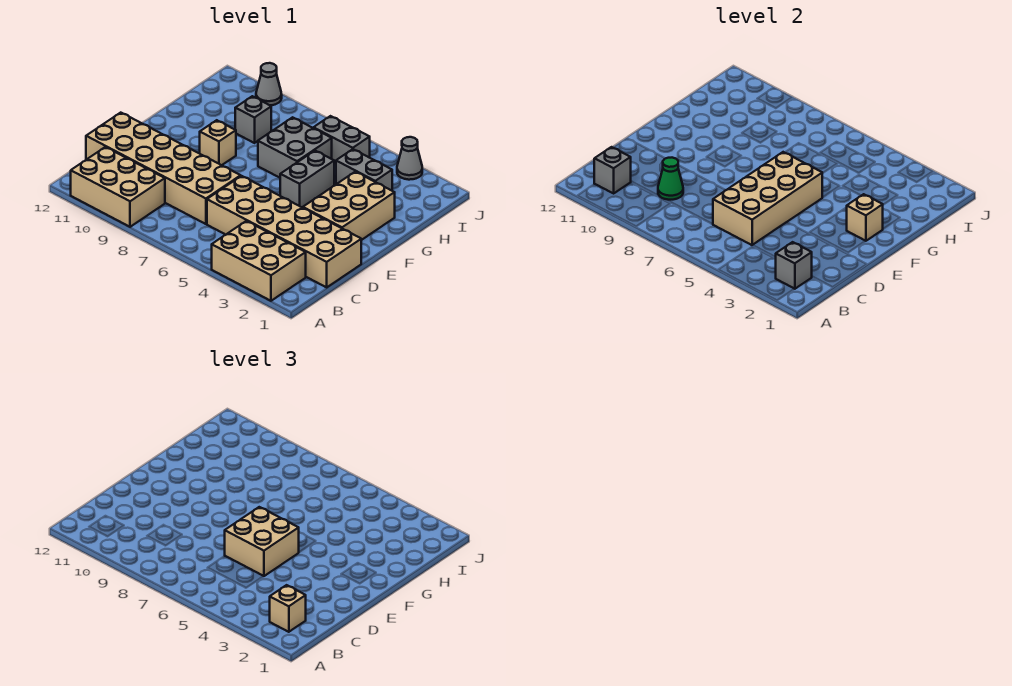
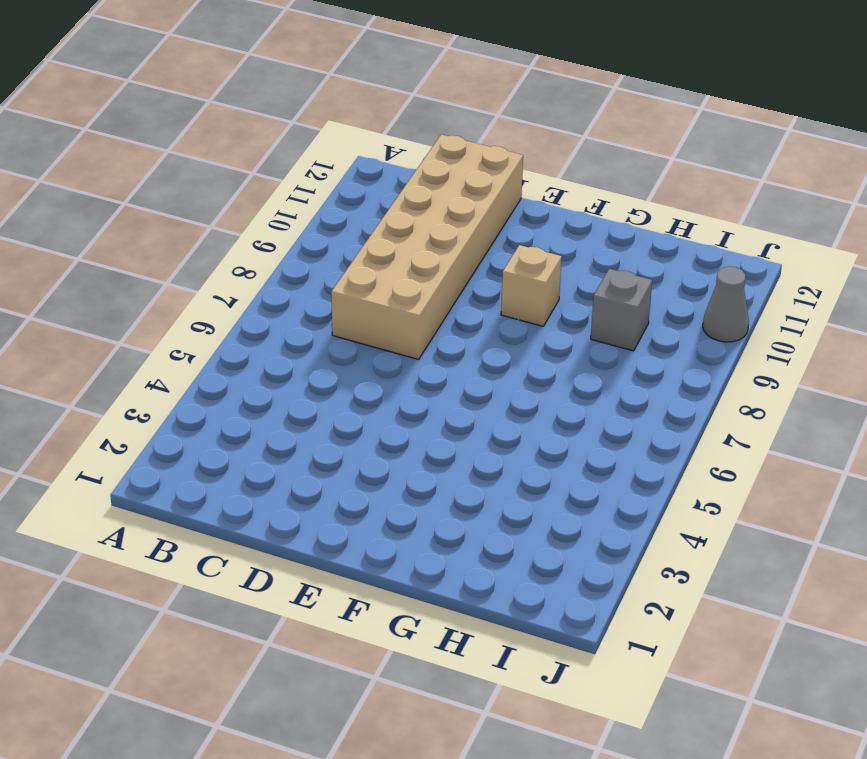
none -> tan brick A2:B4 level 1
none -> tan brick A9:B11 level 1
none -> tan brick C1:D6 level 1

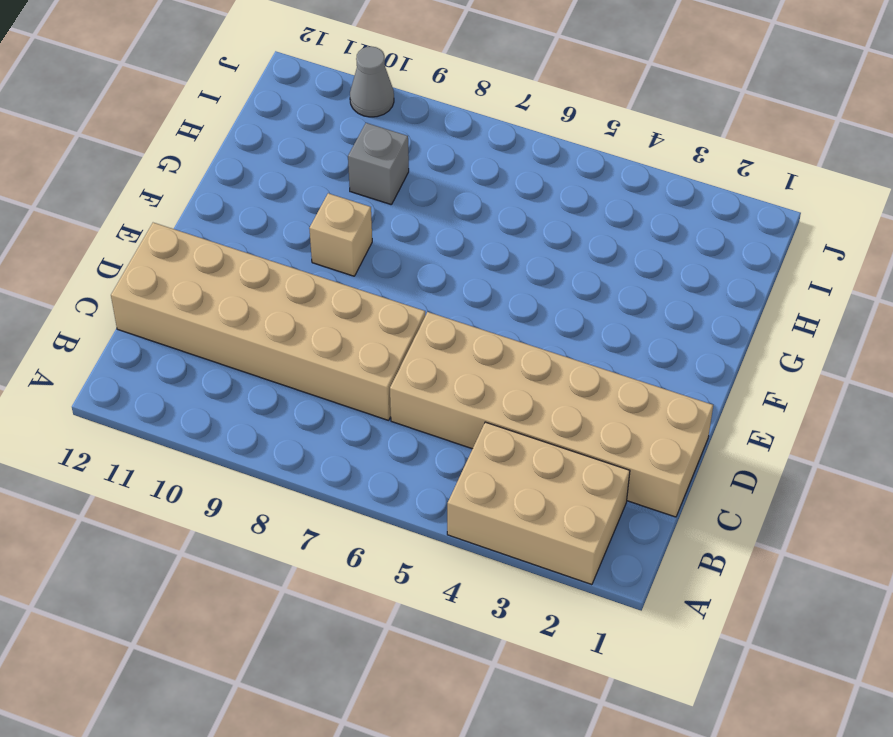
none -> tan brick A9:B11 level 1
none -> tan brick E2:G3 level 1
none -> grey brick F5:G5 level 1

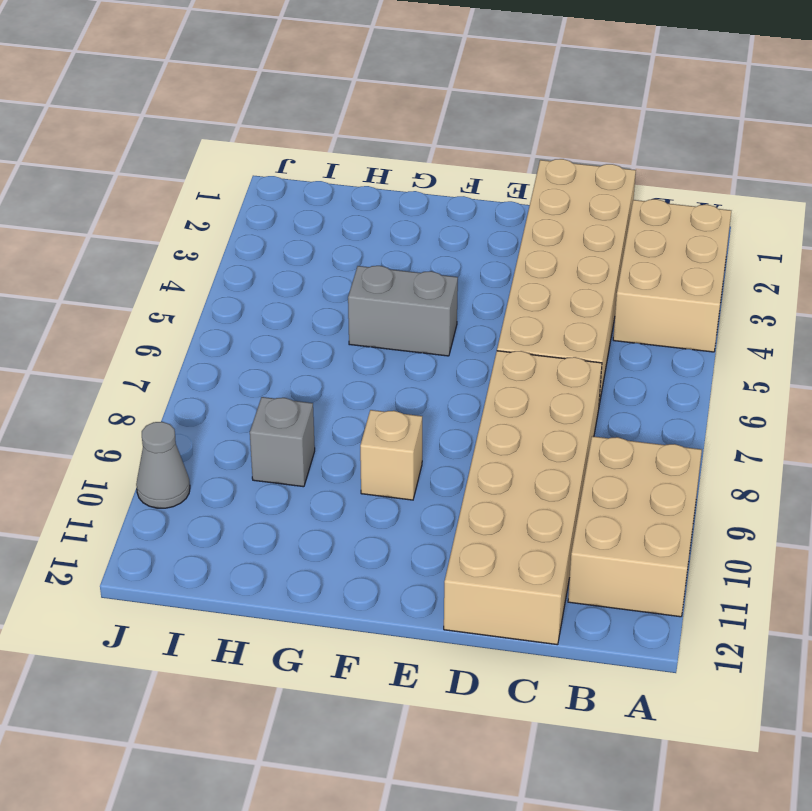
none -> tan brick E2:G3 level 1
none -> grey brick G6:H7 level 1
none -> grey brick H3:H4 level 1

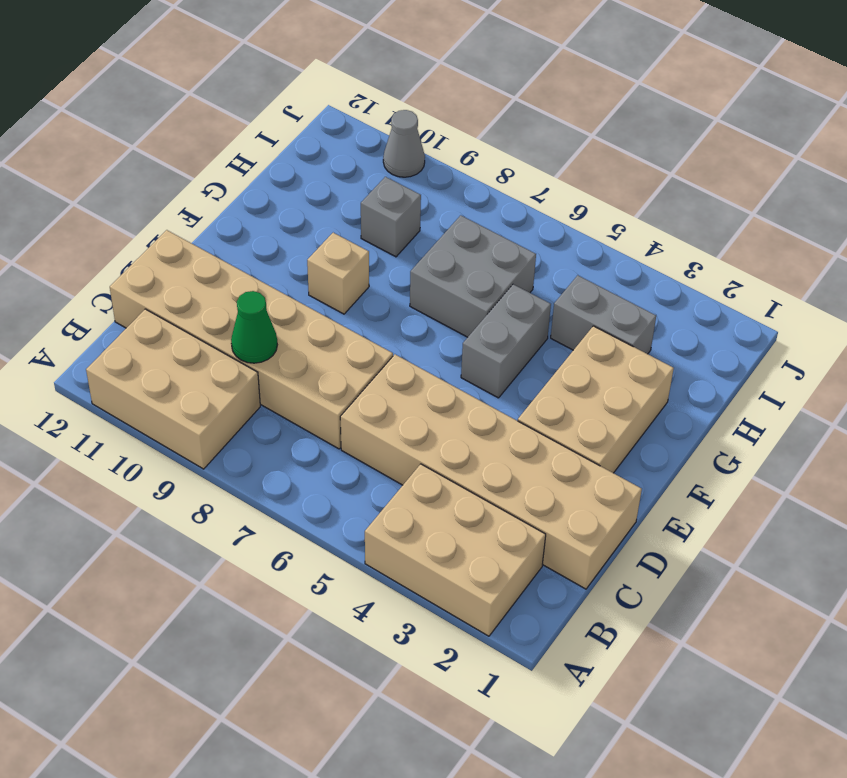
none -> grey brick I5:I6 level 1
none -> grey cone J3 level 1
none -> grey brick B2 level 2

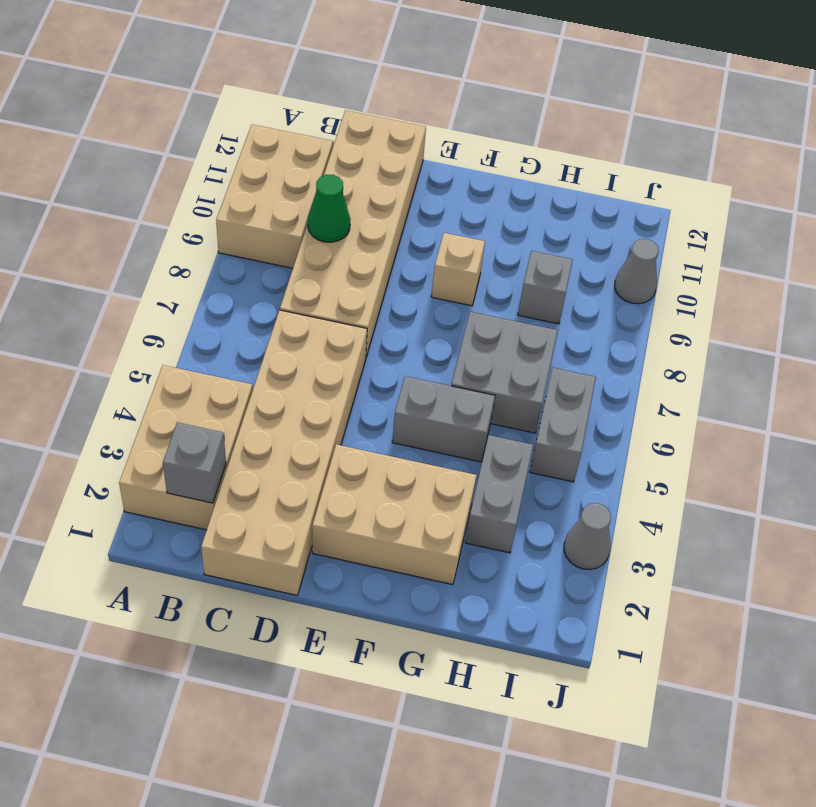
none -> grey brick B11 level 2
none -> tan brick C5:F6 level 2
none -> tan brick F2 level 2

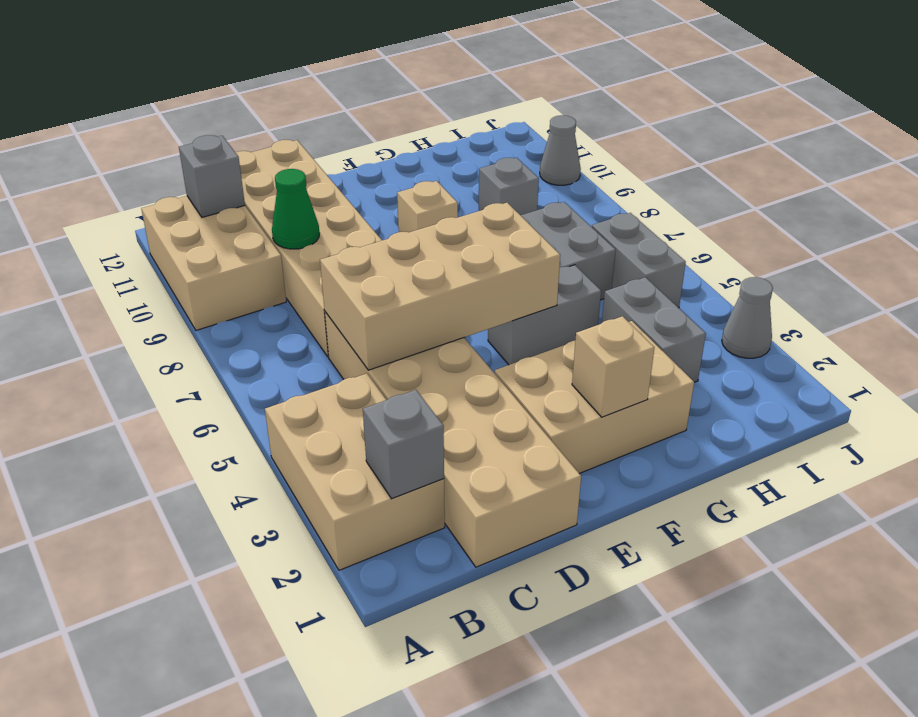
none -> tan brick B2 level 3
none -> tan brick D5:E6 level 3

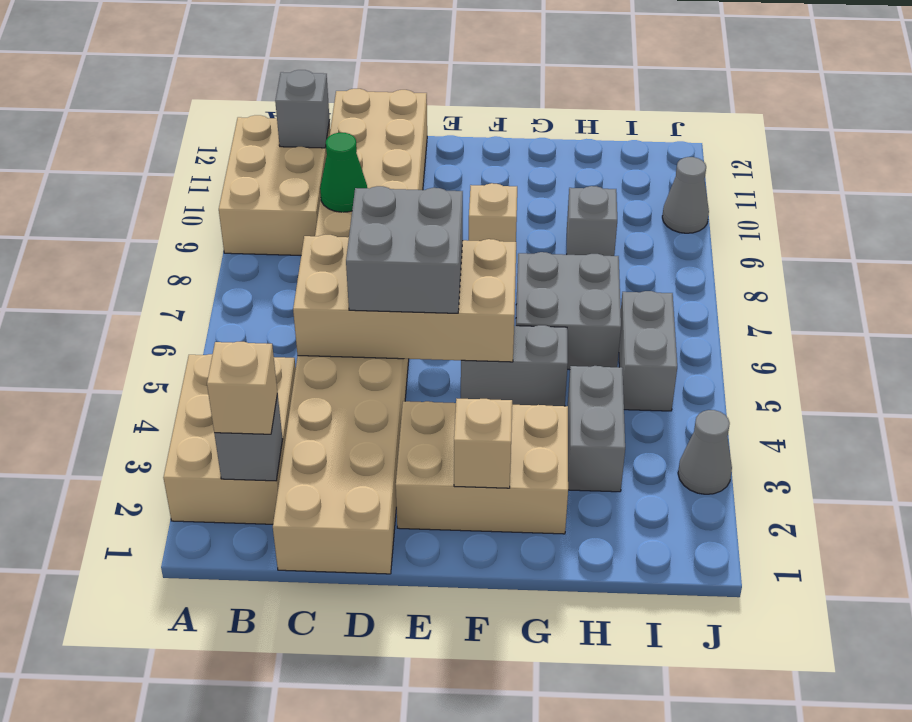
grey brick D5:E6 level 3 -> tan brick D5:E6 level 3

